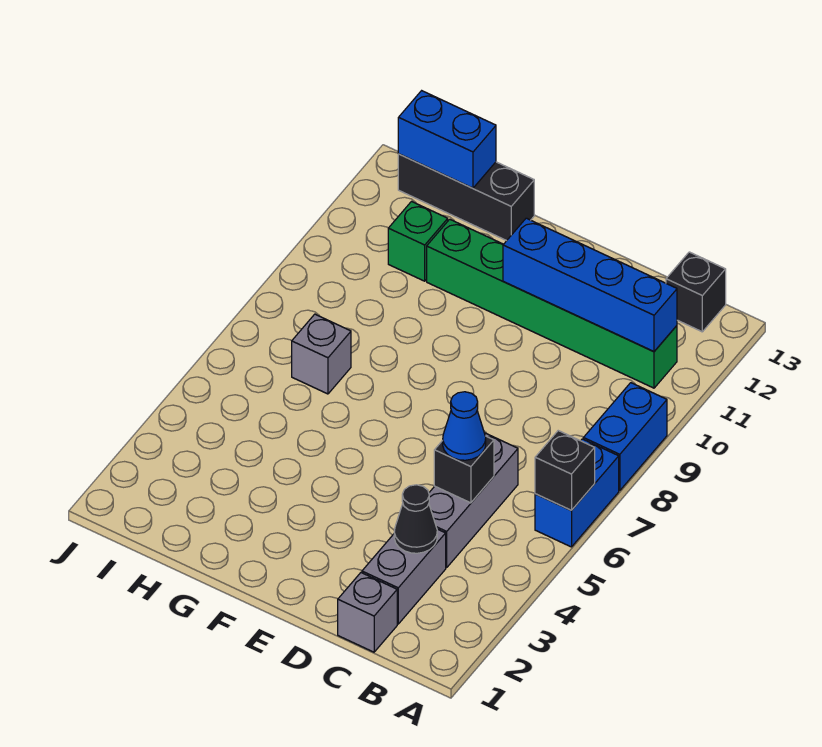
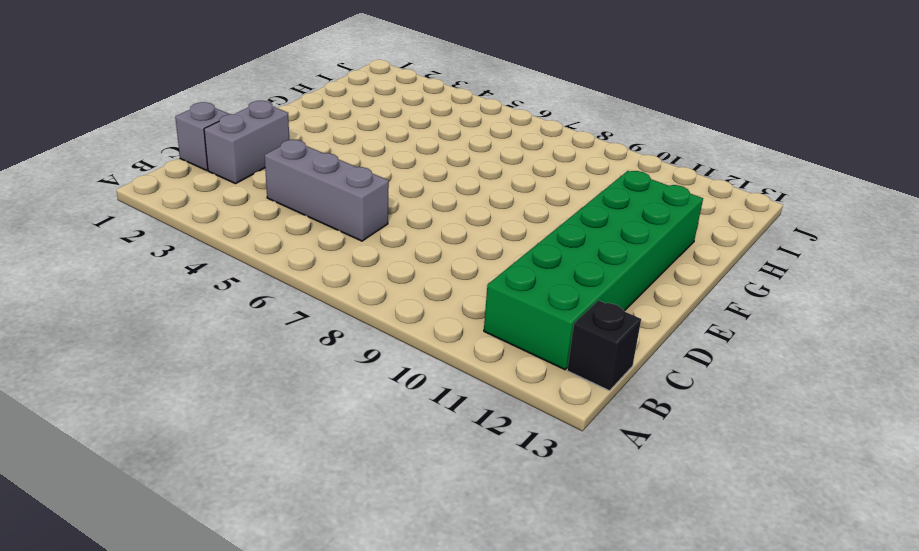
green brick B11:G12 level 1 -> green brick B11:G11 level 1
grey brick C2:D2 level 1 -> grey brick C2:C3 level 1
none -> blue brick A6:A7 level 1
none -> blue brick A8:A9 level 1
none -> black brick G13:I13 level 1

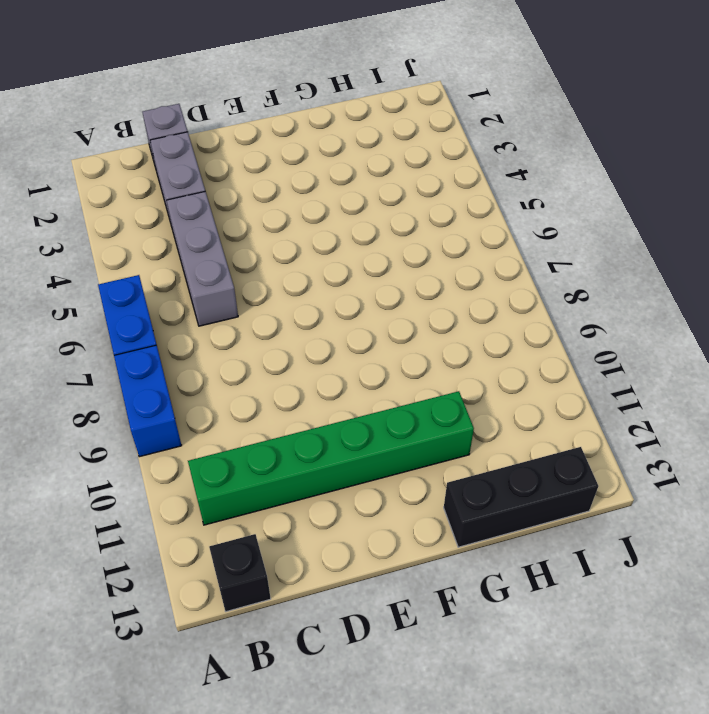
none -> grey brick H7 level 1
none -> green brick H11 level 1
none -> black brick A6 level 2

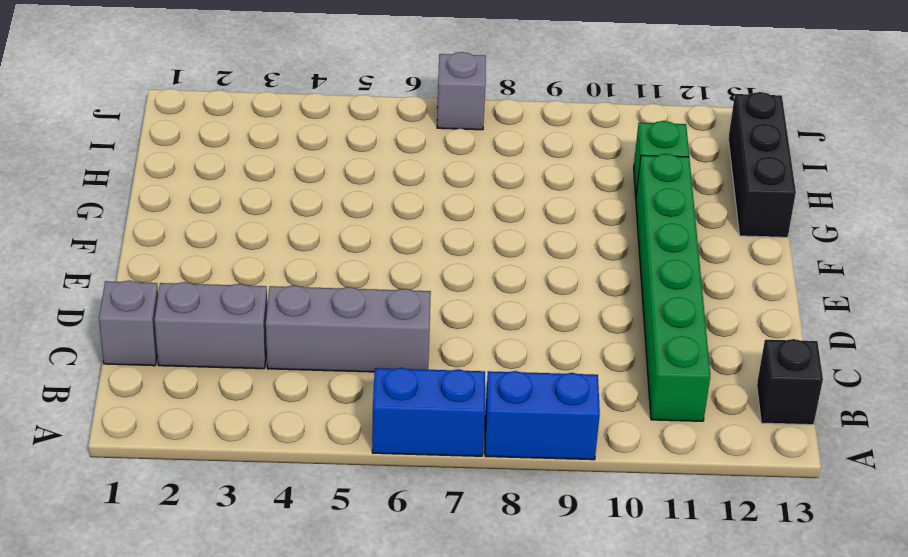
grey brick J7 level 1 -> grey brick H7 level 1
none -> black brick A6 level 2
none -> blue brick B11:E11 level 2
none -> black cone C3 level 2

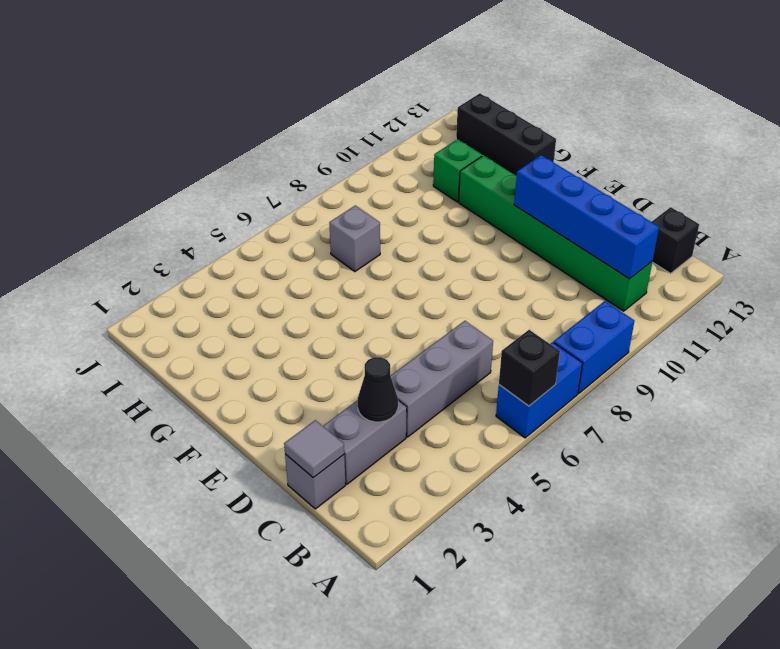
grey tile C1 level 2 -> none
none -> black brick C5 level 2
none -> blue brick H13:I13 level 2
none -> blue cone C5 level 3

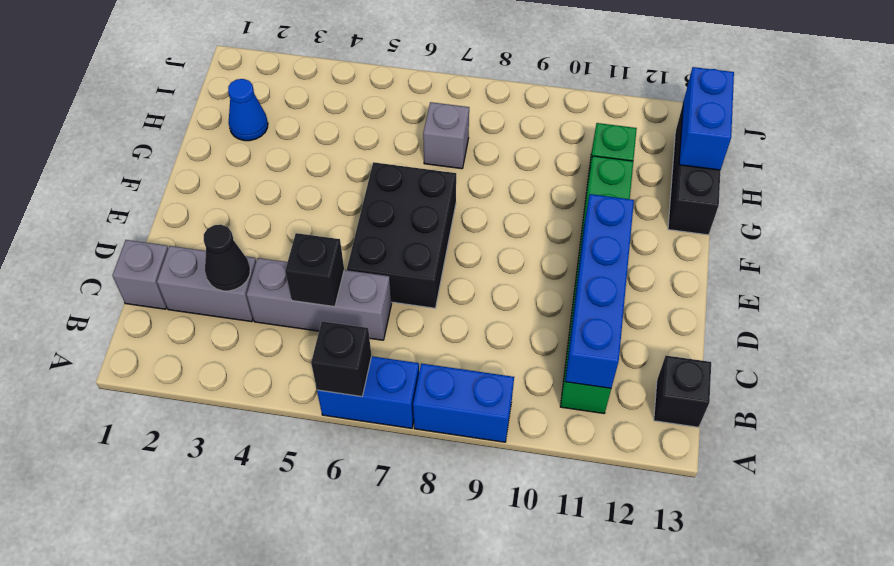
black brick D6:F7 level 1 -> none
blue cone H2 level 1 -> blue cone C5 level 3

